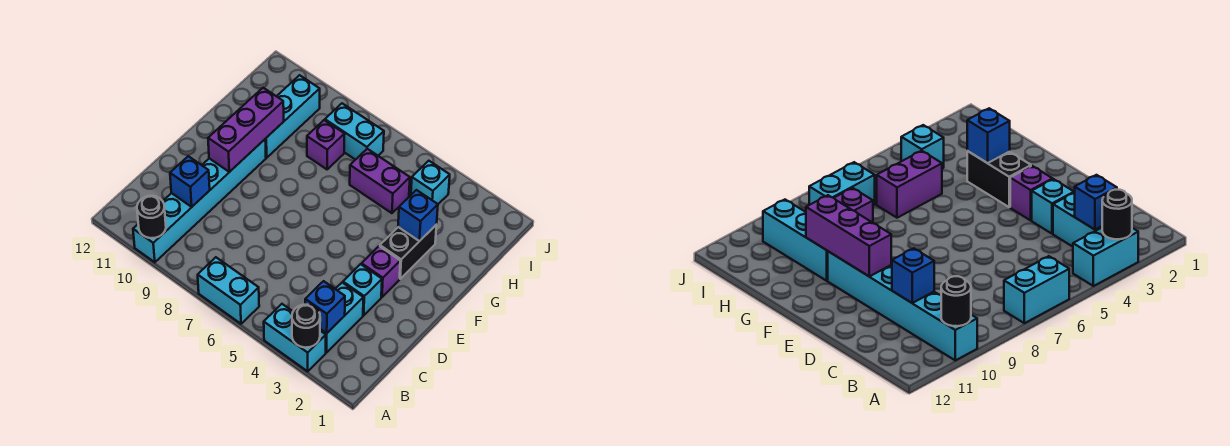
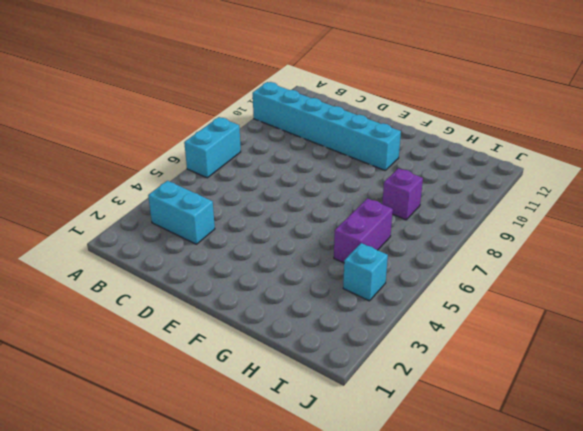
none -> cyan brick A3:A4 level 1
none -> cyan brick D3 level 1
none -> purple brick E3 level 1

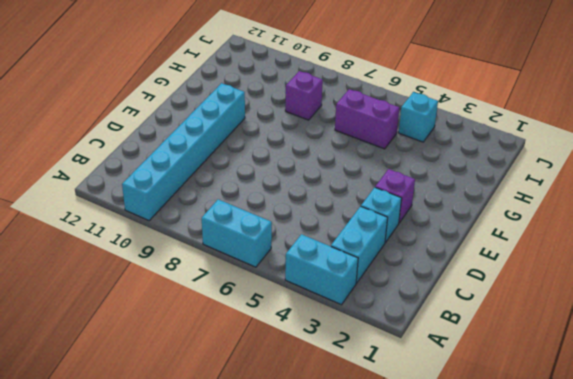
none -> black brick F3:G3 level 1
none -> cyan brick G10:I10 level 1
none -> cyan brick I7:I8 level 1

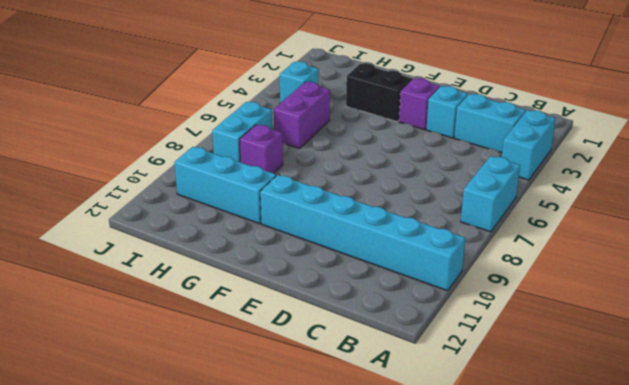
none -> black round brick A3 level 2
none -> black round brick A10 level 2
none -> blue brick B3 level 2

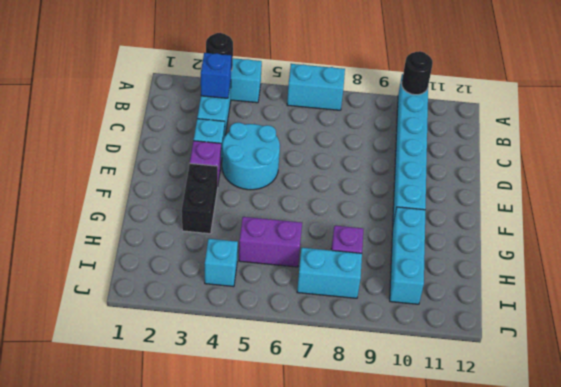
cyan round brick D4:E5 level 1 -> none
none -> blue brick C10 level 2
none -> purple brick E10:G10 level 2
none -> blue brick G3 level 2

